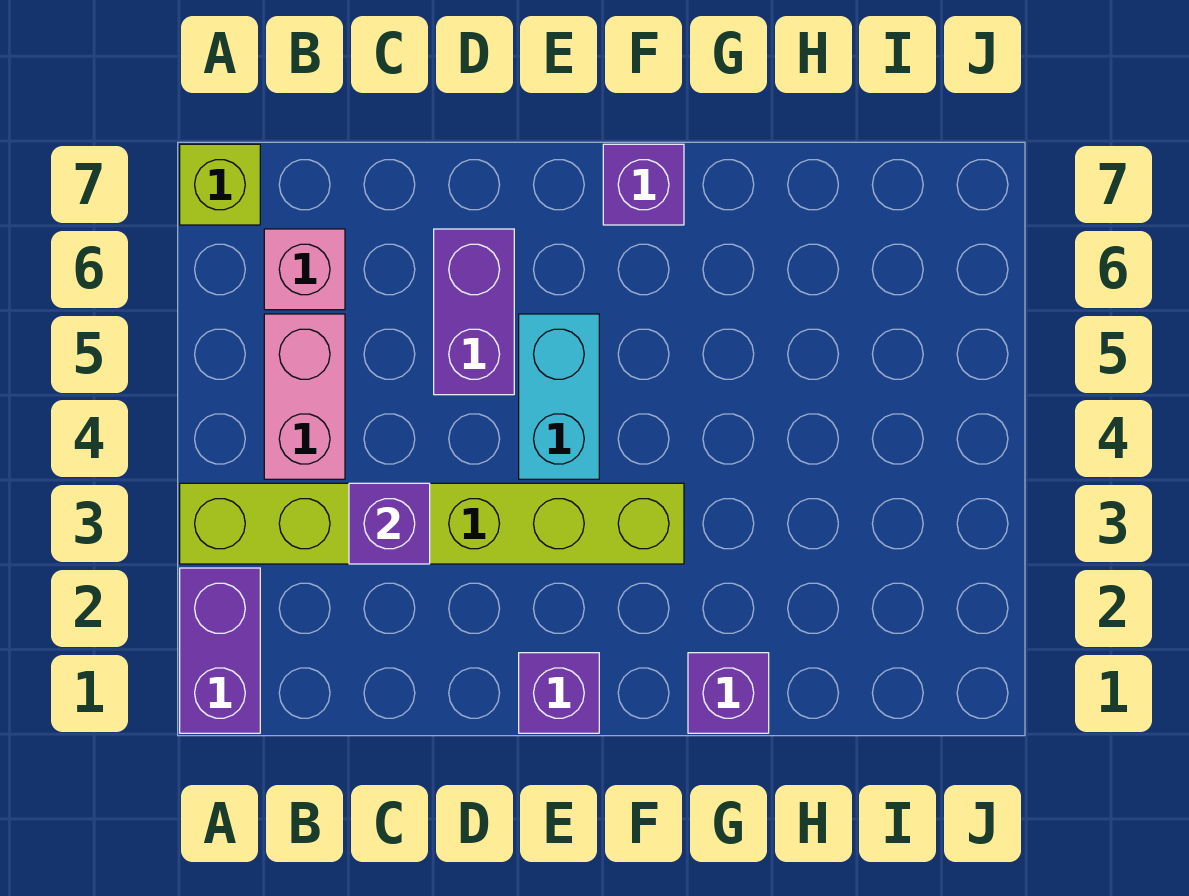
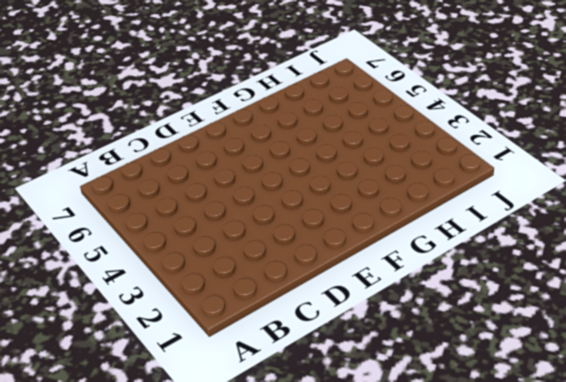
none -> purple brick A1:A2 level 1
none -> lime brick A3:F3 level 1

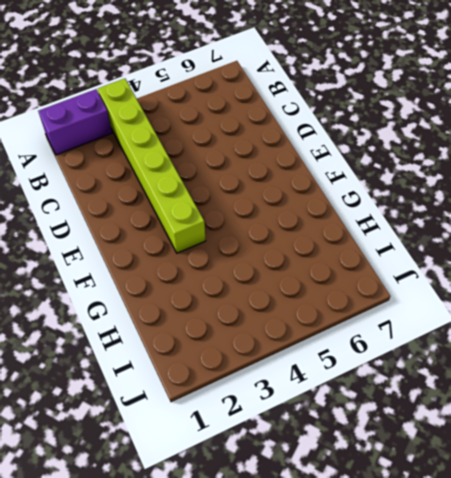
none -> lime brick A7 level 1
none -> pink brick B4:B5 level 1

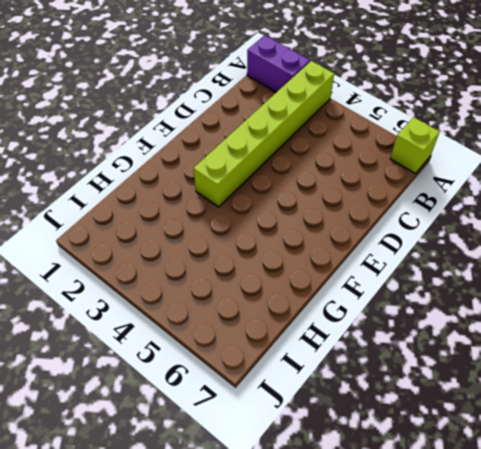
none -> pink brick B4:B5 level 1
none -> pink brick B6 level 1

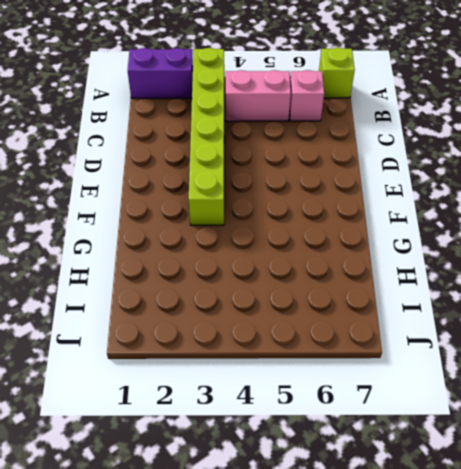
none -> purple brick D5:D6 level 1
none -> purple brick E1 level 1

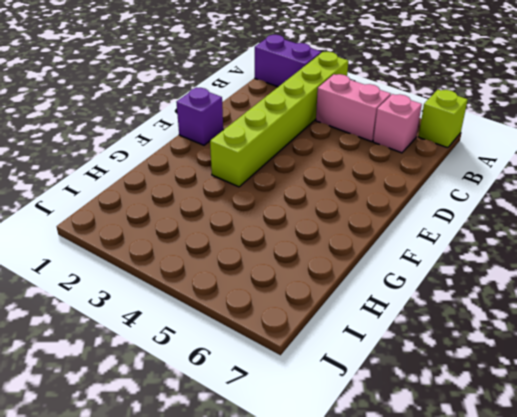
none -> purple brick D5:D6 level 1
none -> cyan brick E4:E5 level 1

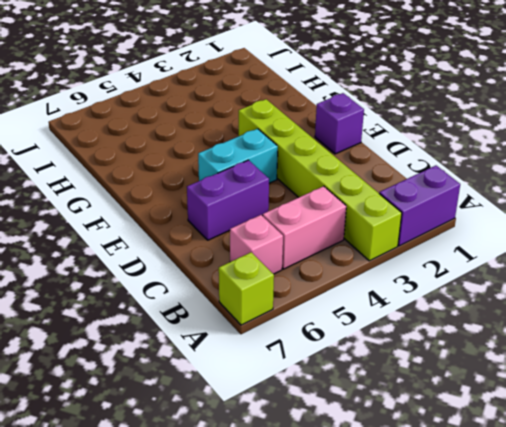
none -> purple brick F7 level 1
none -> purple brick G1 level 1

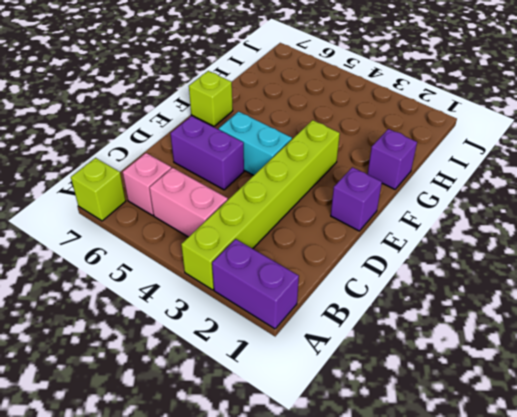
lime brick F7 level 1 -> purple brick F7 level 1
none -> purple brick C3 level 2

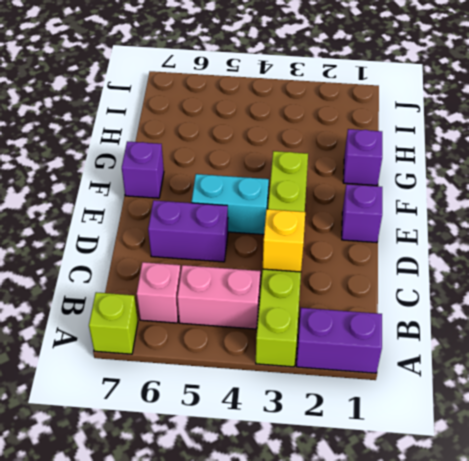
yellow brick C3 level 2 -> purple brick C3 level 2

